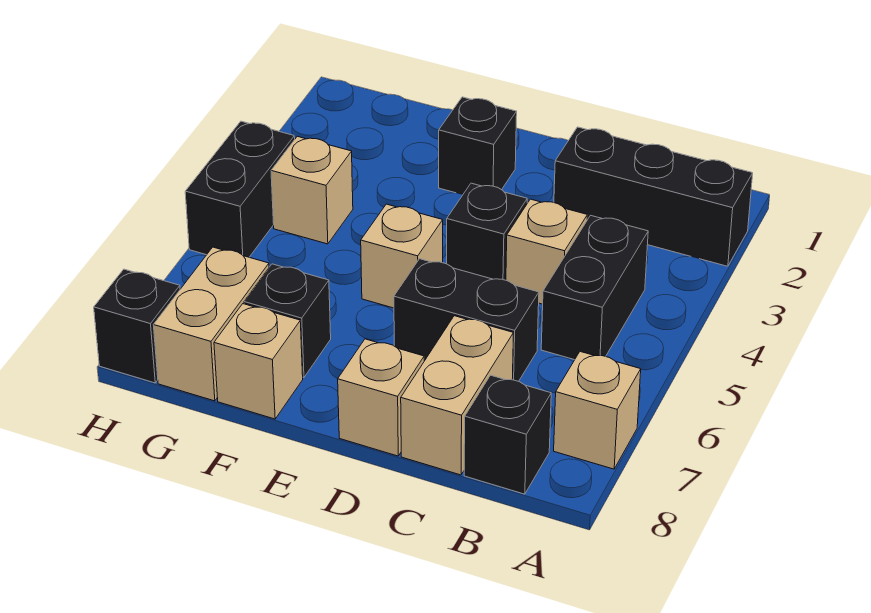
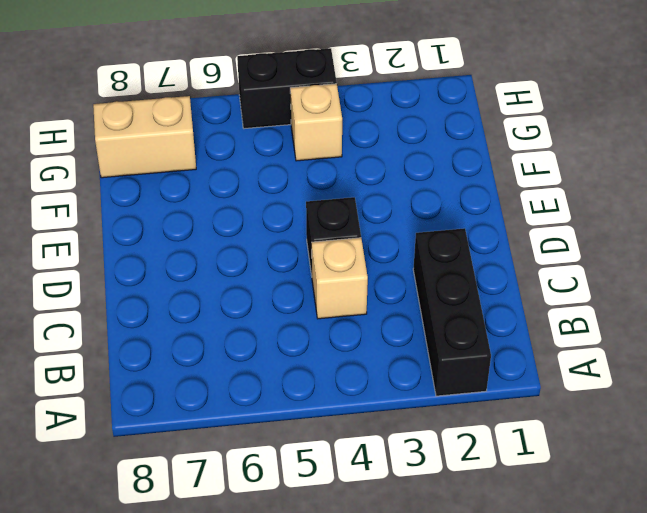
none -> tan brick A7 level 1
none -> black brick B4:B5 level 1
none -> black brick B8 level 1

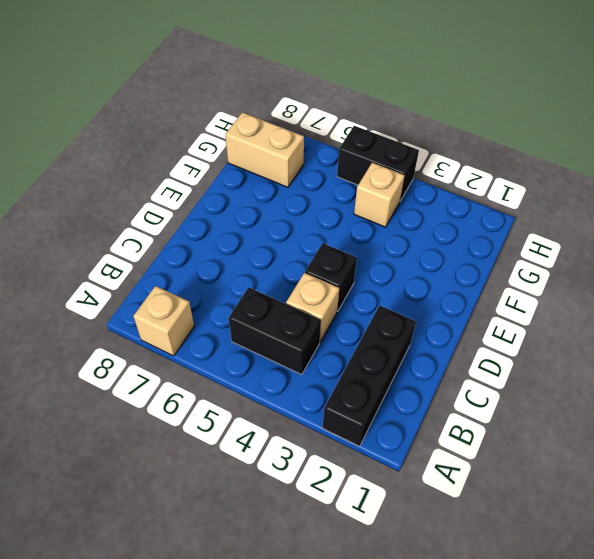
none -> black brick B8 level 1
none -> black brick C6:D6 level 1
none -> tan brick C7:C8 level 1

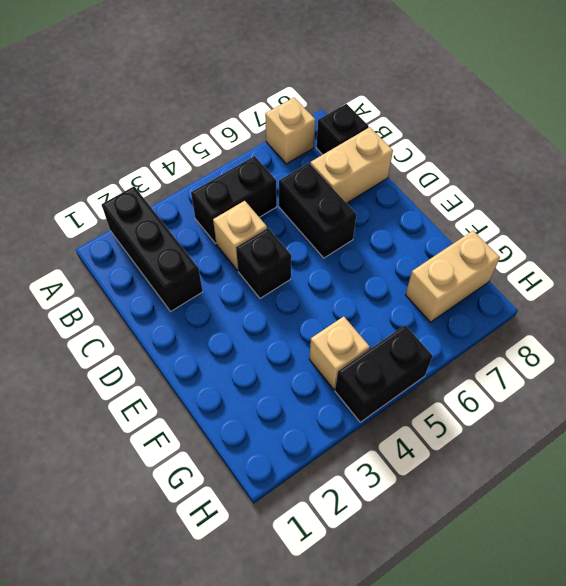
none -> tan brick D8 level 1
none -> black brick E2 level 1
none -> tan brick E5 level 1

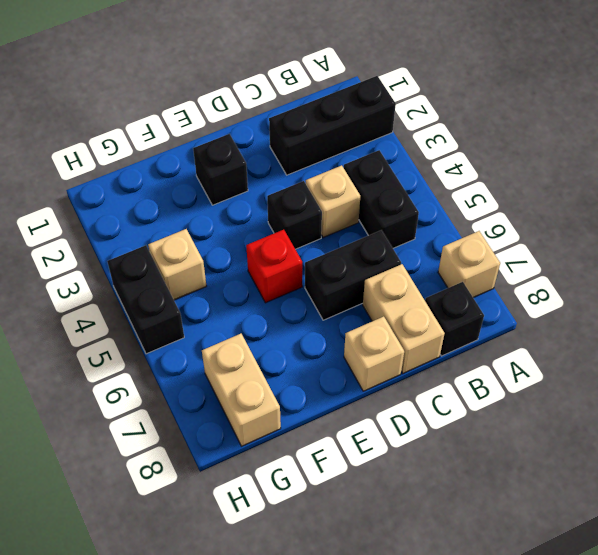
red brick E5 level 1 -> tan brick E5 level 1
none -> black brick F7 level 1
none -> tan brick F8 level 1
none -> black brick H8 level 1

